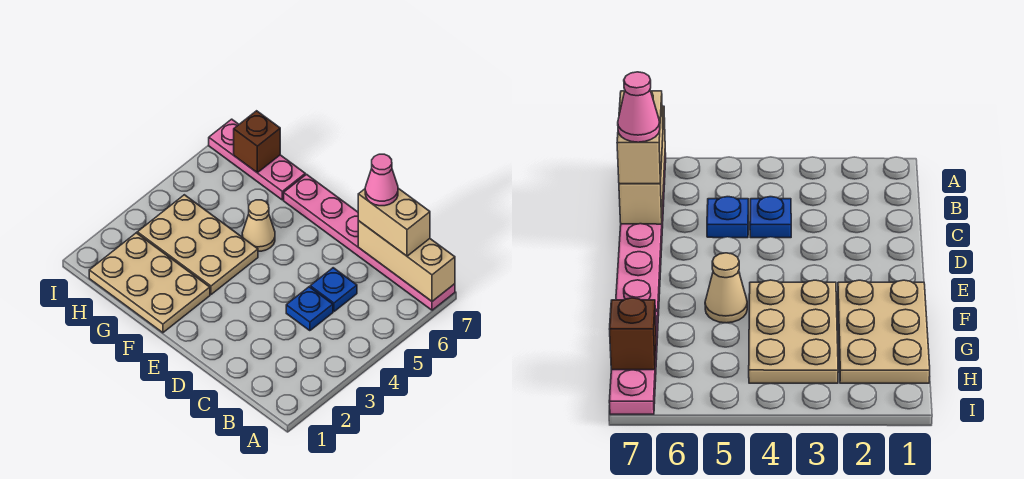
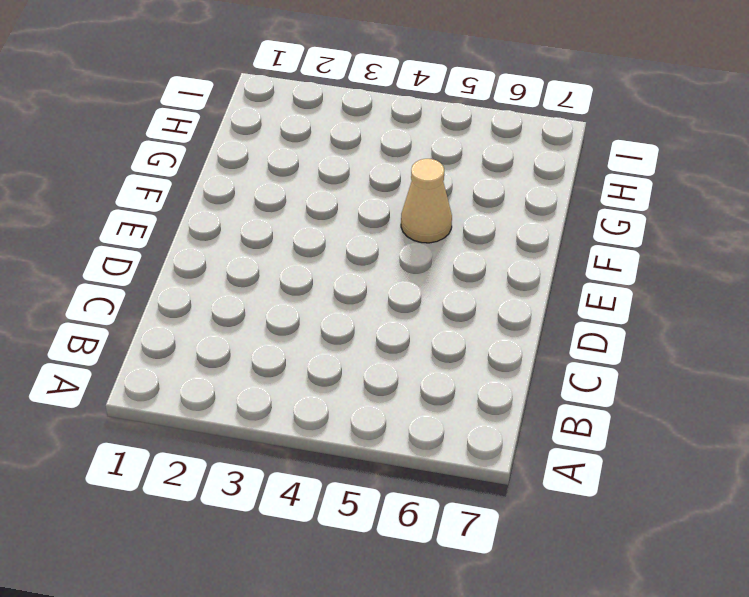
none -> pink plate A7:F7 level 1
none -> blue plate C4 level 1

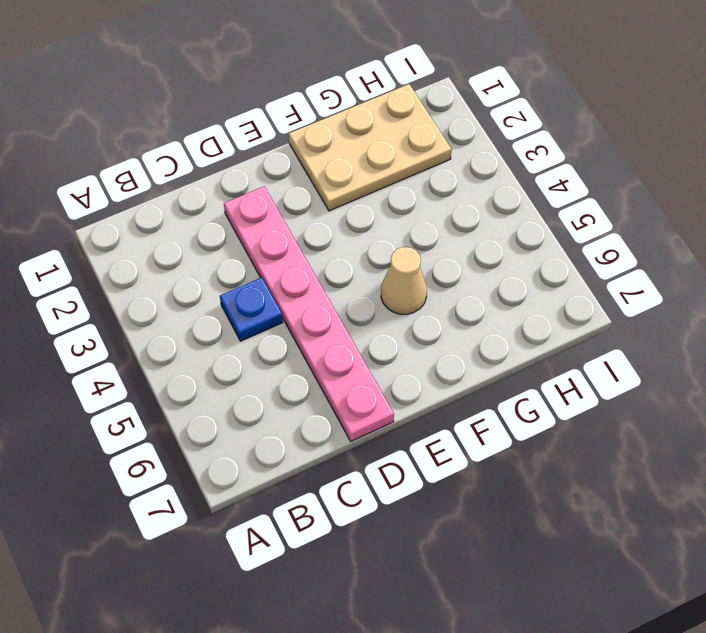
pink plate D2:D7 level 1 -> pink plate A7:F7 level 1
none -> blue plate C5 level 1
none -> tan plate F3:H4 level 1

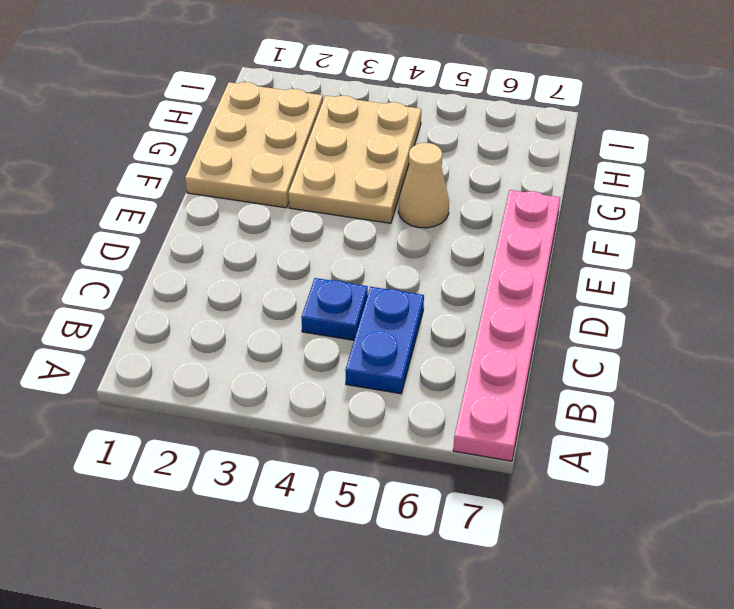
blue plate B5:C5 level 1 -> blue plate C5 level 1
none -> pink plate G7:I7 level 1
none -> tan brick A7:C7 level 2

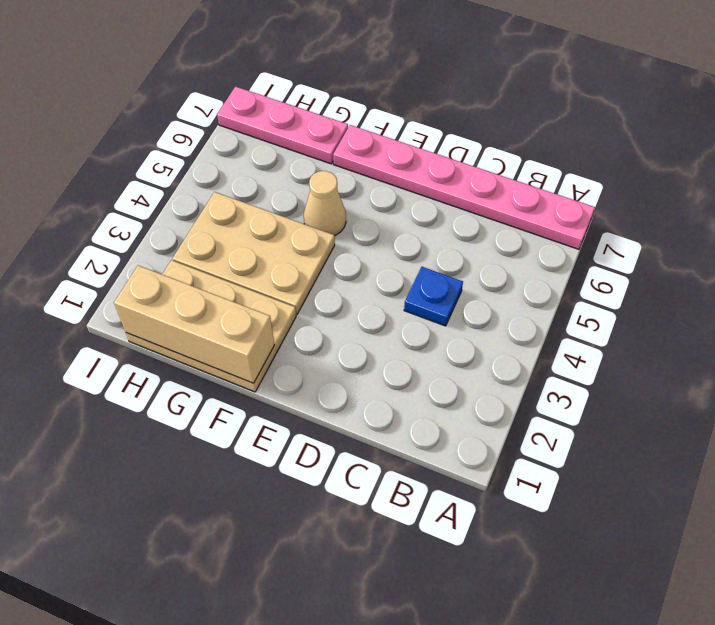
tan brick F1:H1 level 2 -> tan brick A7:C7 level 2
none -> blue plate C5 level 1
none -> brown brick H7 level 2

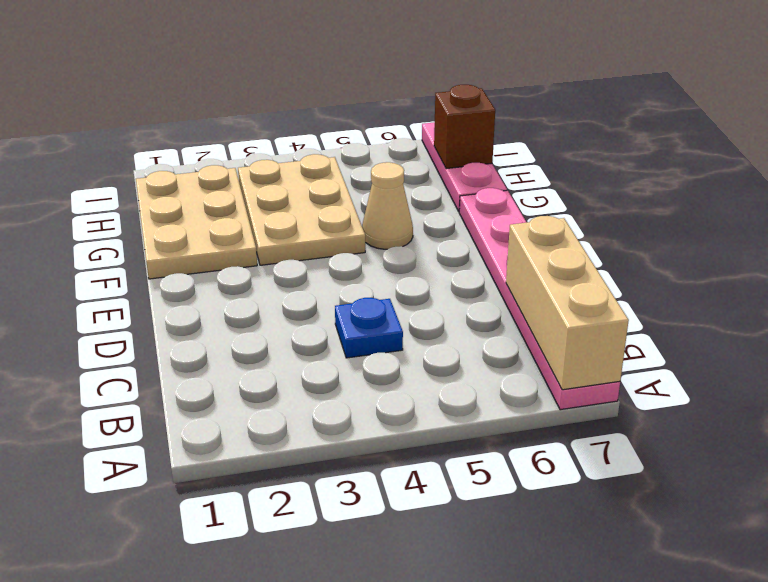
none -> blue plate C5 level 1
none -> tan brick B7:C7 level 3

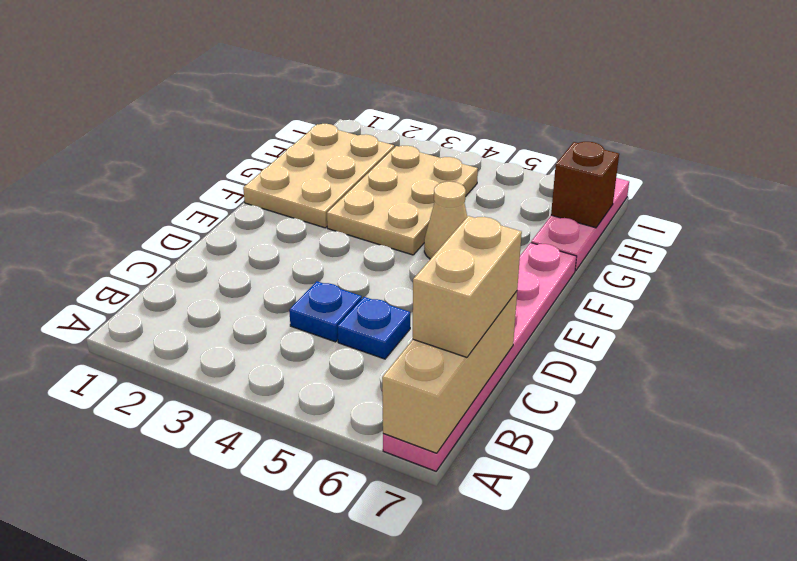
none -> pink cone C7 level 4

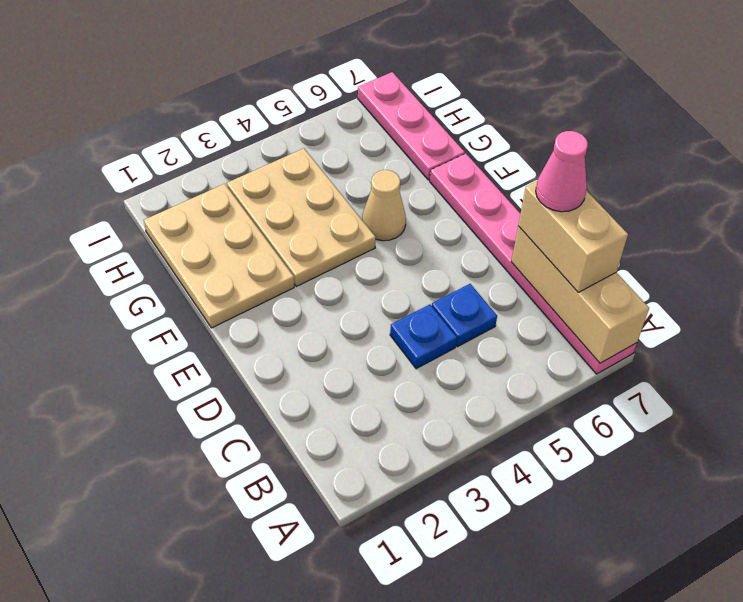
none -> brown brick H7 level 2

